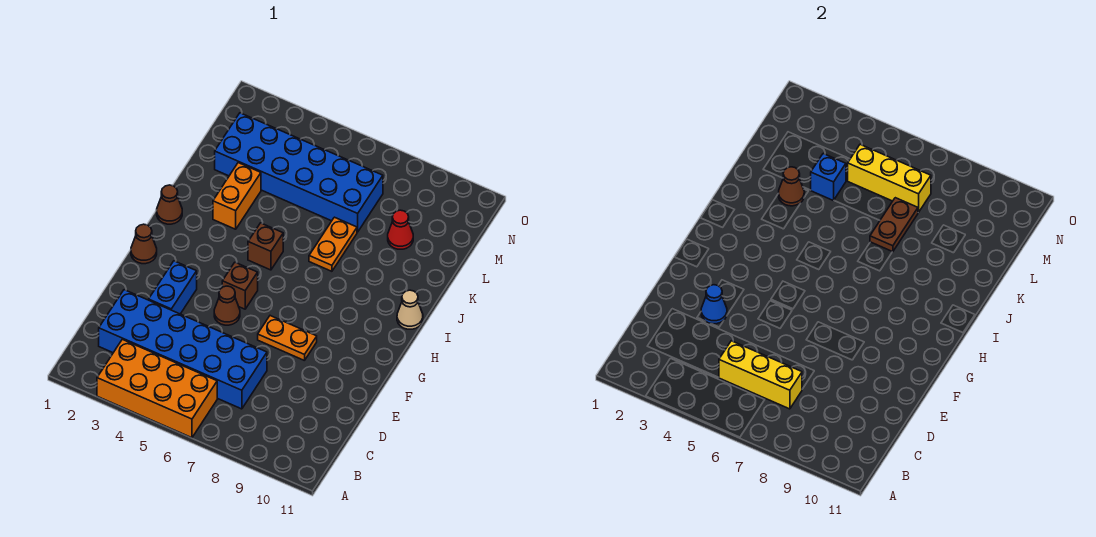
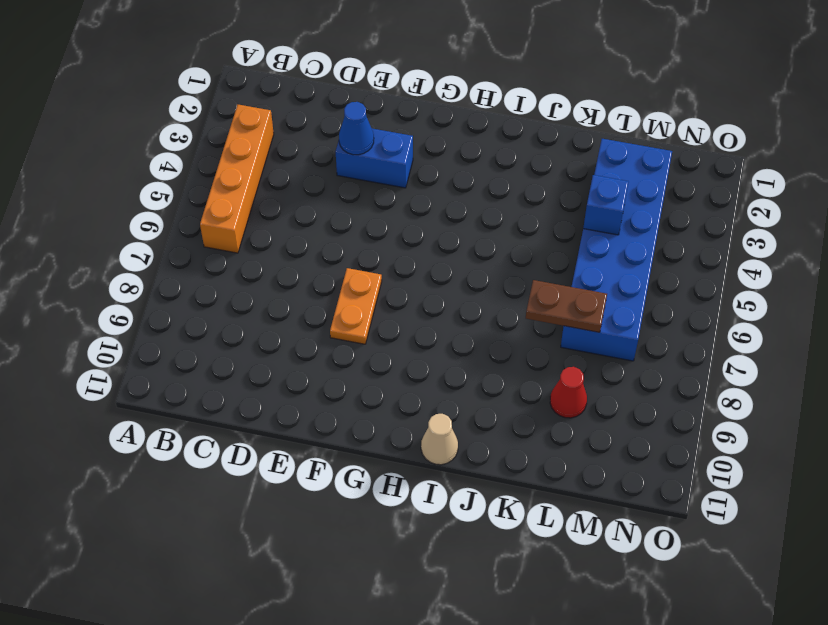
orange brick B3:B6 level 1 -> orange brick A3:B6 level 1
none -> blue brick C2:D7 level 1
none -> brown cone F5 level 1
none -> brown cone G1 level 1

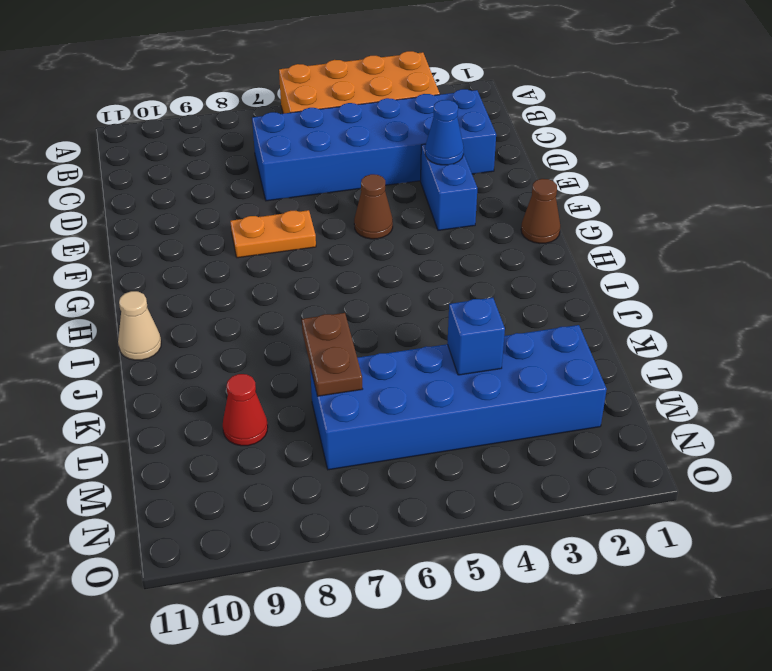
none -> brown brick G5 level 1
none -> brown cone I1 level 1
none -> brown brick I5 level 1

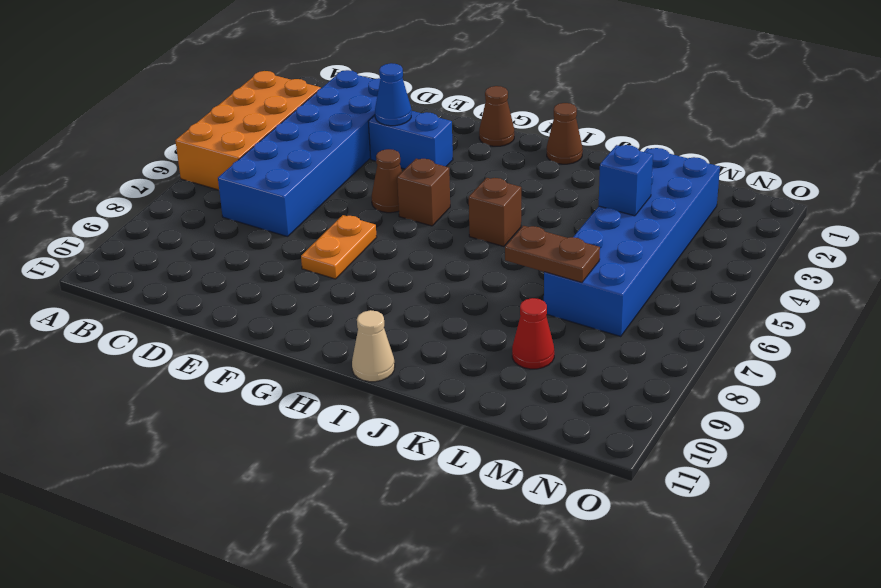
none -> orange brick J3:K3 level 1
none -> orange plate J7:K7 level 1
none -> yellow brick C5:C7 level 2

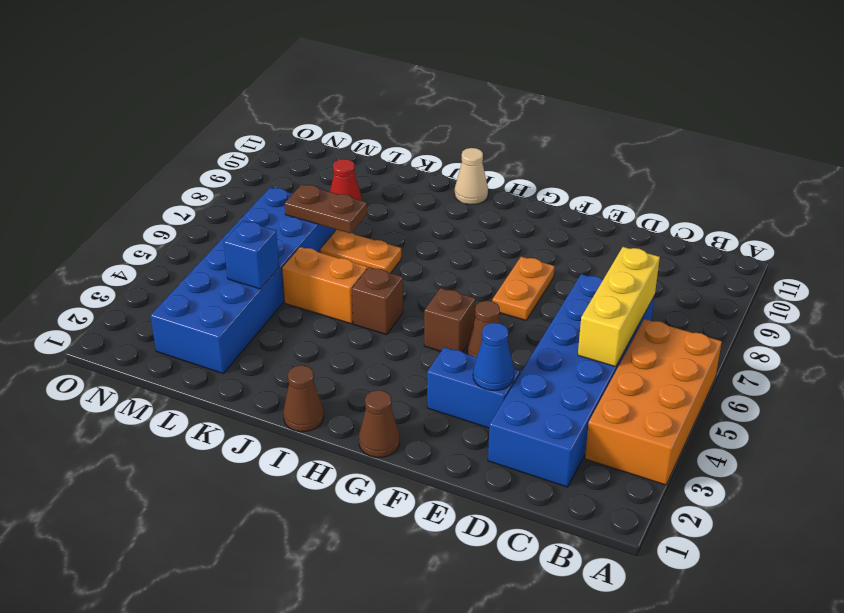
orange brick J5:K5 level 1 -> orange brick J3:K3 level 1
none -> brown cone K3 level 2
none -> yellow brick M5:M7 level 2

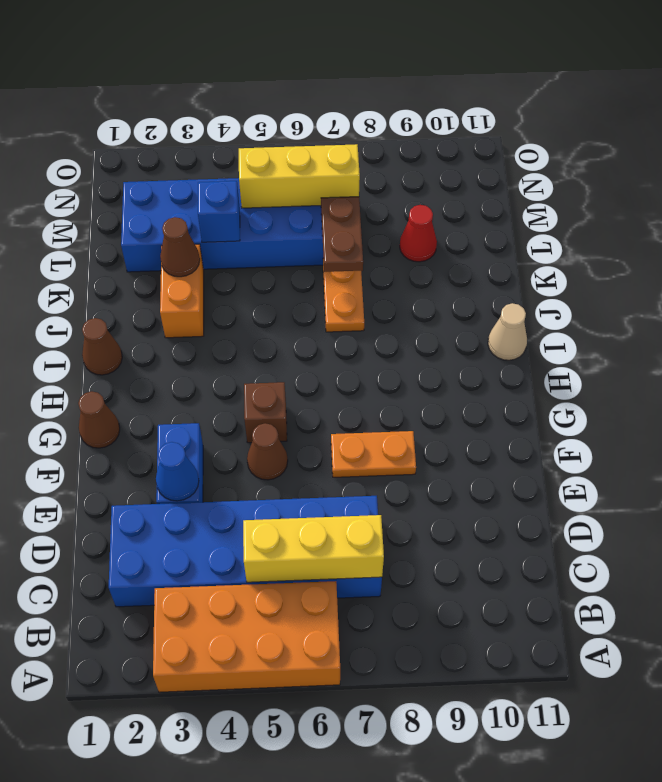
none -> brown brick I5 level 1

